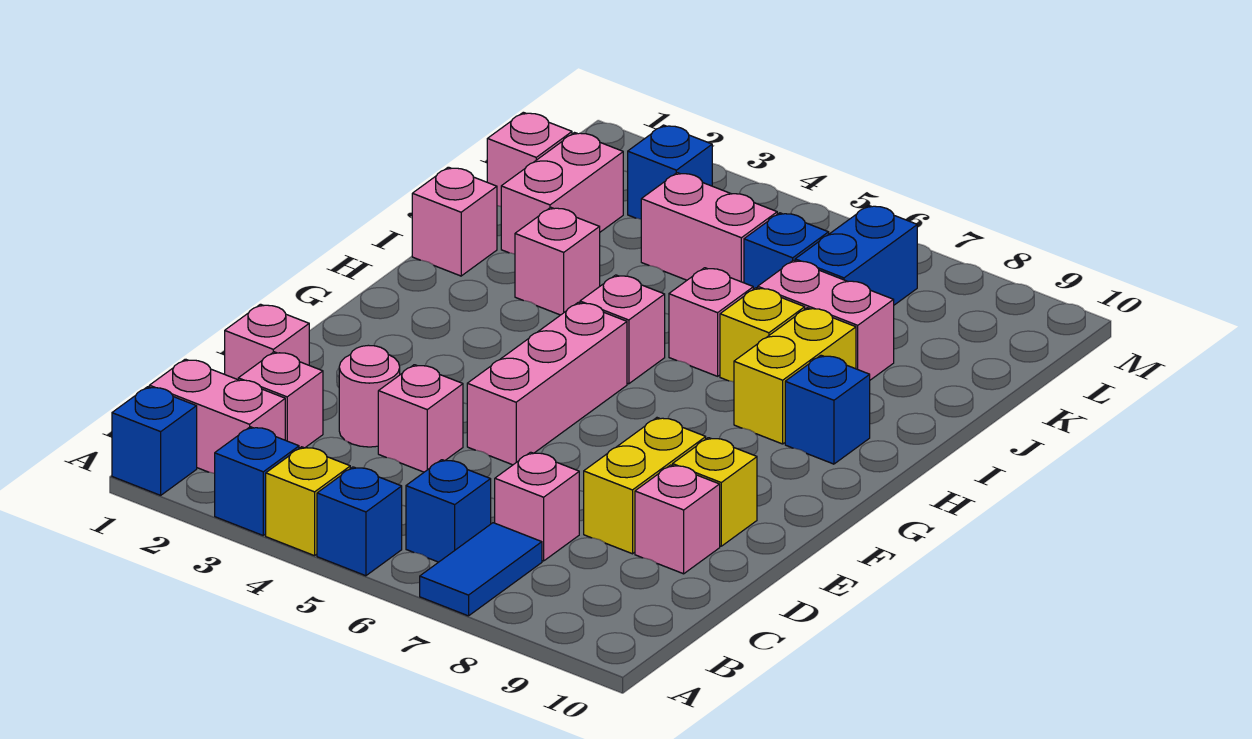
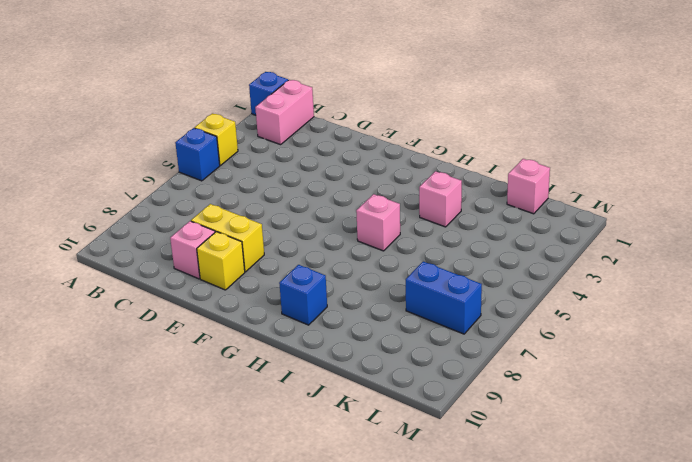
none -> blue brick A3 level 1
none -> blue tile A7:B7 level 1
none -> blue brick B6 level 1
none -> pink brick C2 level 1

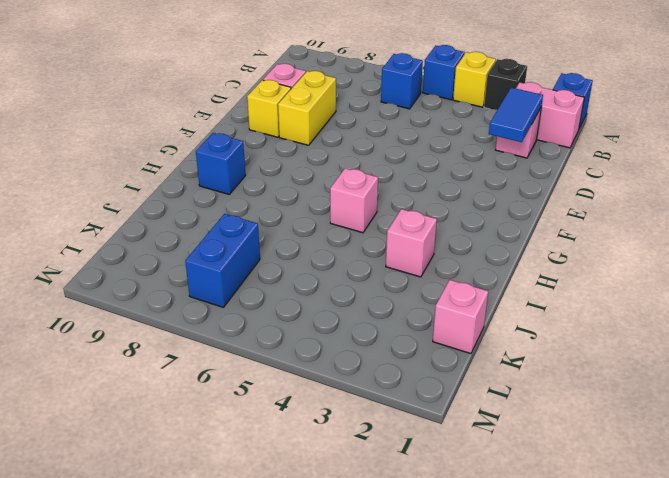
black brick A3 level 1 -> blue brick A3 level 1
blue tile C2:D2 level 2 -> blue tile A7:B7 level 1
none -> pink brick C7 level 1
none -> pink brick D1 level 1
none -> pink round brick D3 level 1
none -> pink brick D4 level 1

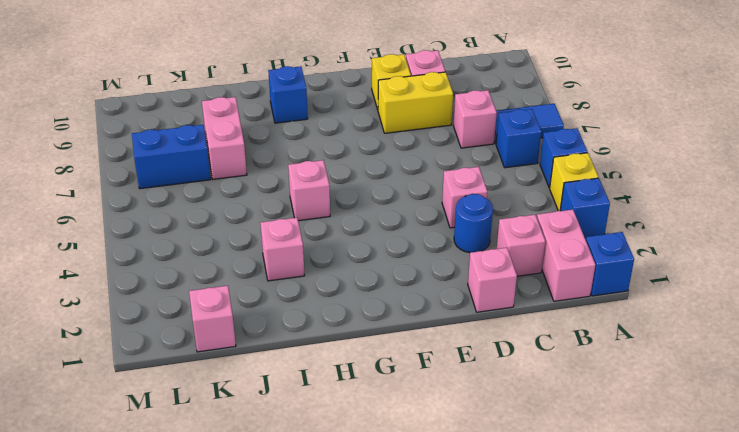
blue round brick D3 level 1 -> pink round brick D3 level 1
none -> pink brick E5:G5 level 1
none -> yellow brick H8:I8 level 1
none -> pink brick I1 level 1
none -> pink brick I6 level 1

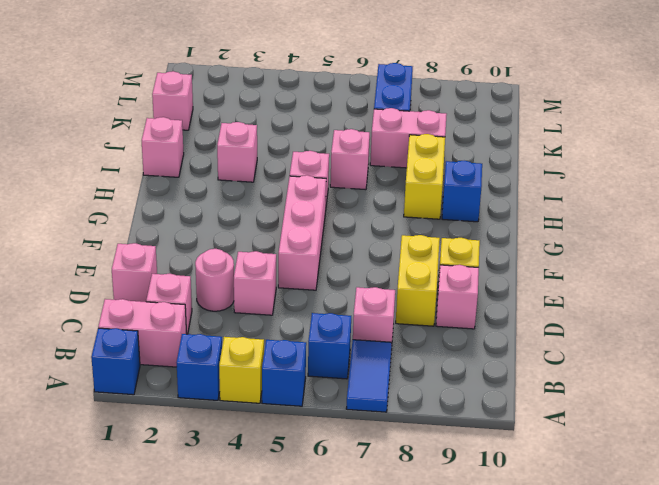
none -> yellow brick I7 level 1
none -> pink brick J2:K2 level 1
none -> pink brick K4:K5 level 1
none -> blue brick K6 level 1

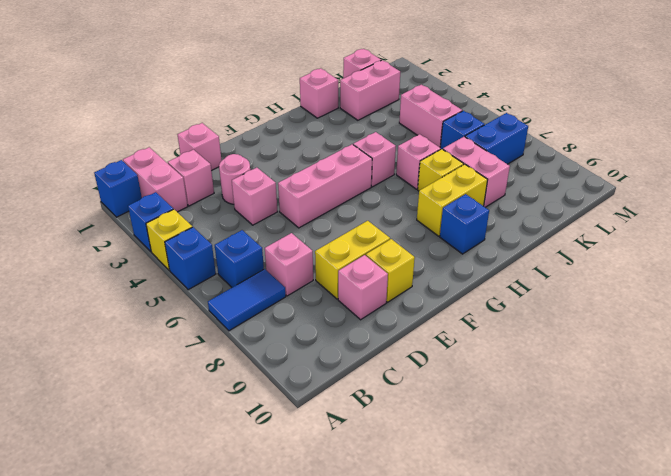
none -> pink brick I3 level 1
none -> blue brick L3 level 1

